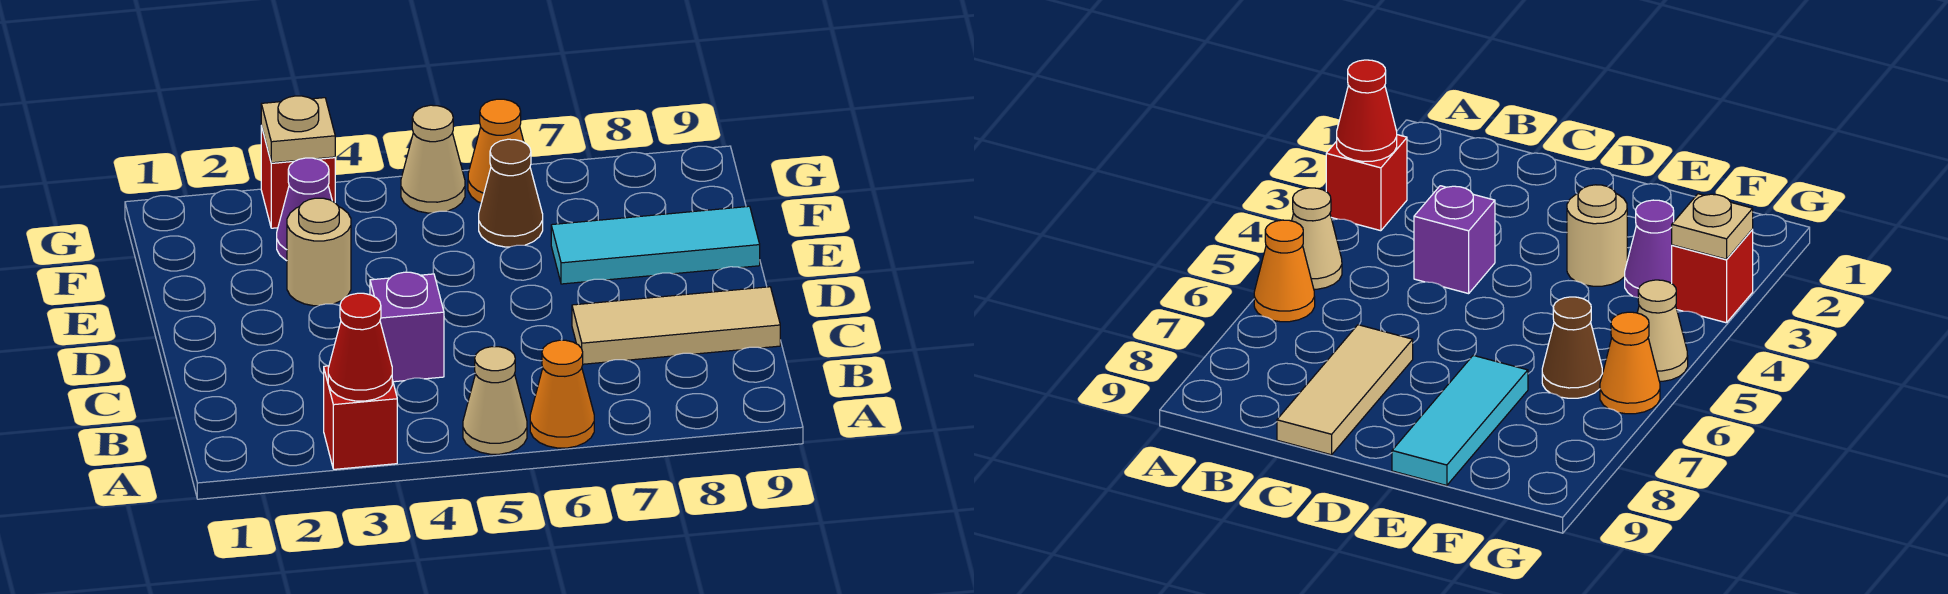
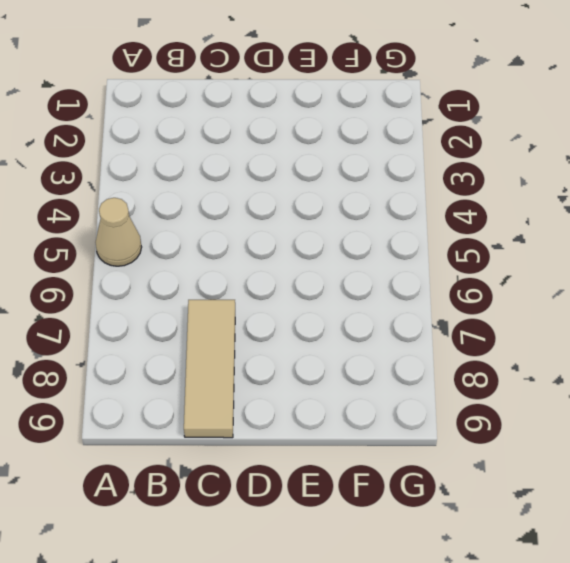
none -> red brick A3 level 1
none -> orange cone A6 level 1
none -> purple brick C4 level 1

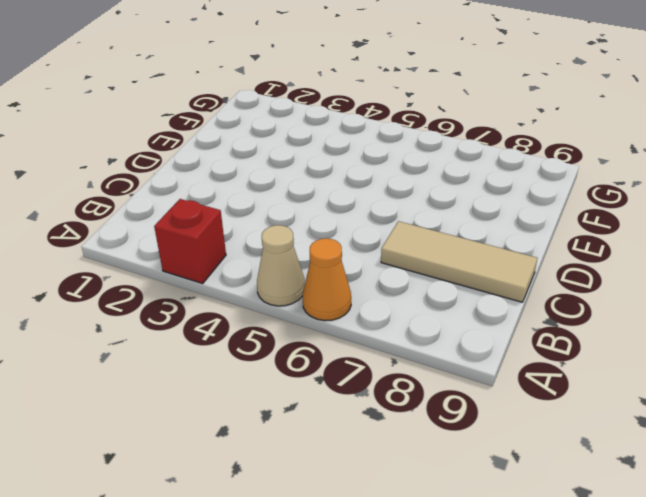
none -> purple brick C4 level 1
none -> tan round brick E3 level 1
none -> cyan tile E7:E9 level 1

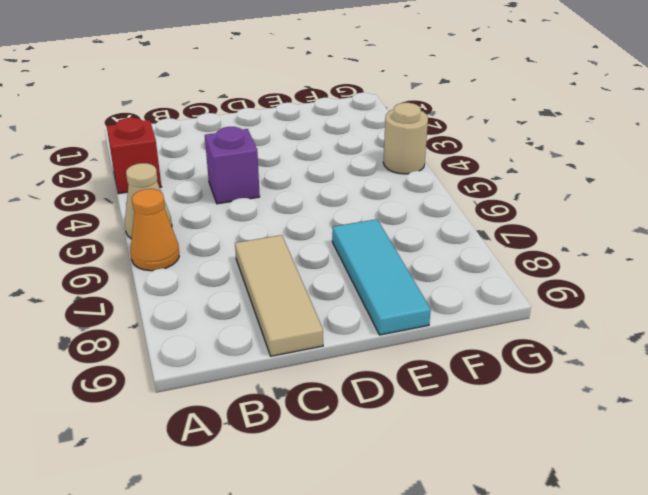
tan round brick G4 level 1 -> tan round brick E3 level 1
none -> purple cone F3 level 1
none -> brown cone F6 level 1
none -> red brick G3 level 1

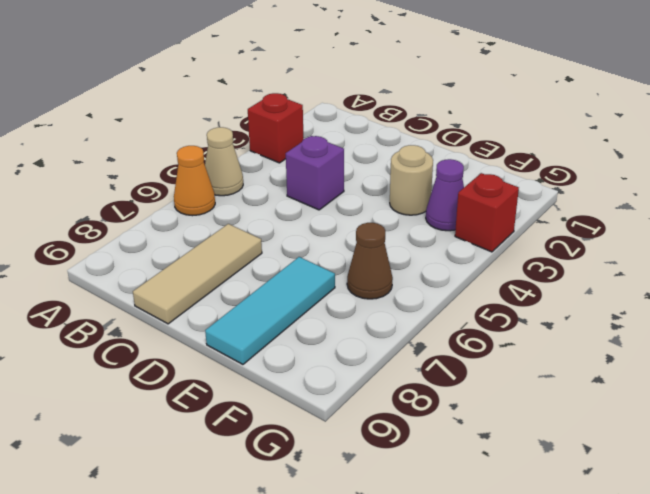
none -> tan cone G5 level 1
none -> orange cone G6 level 1
none -> red cone A3 level 2

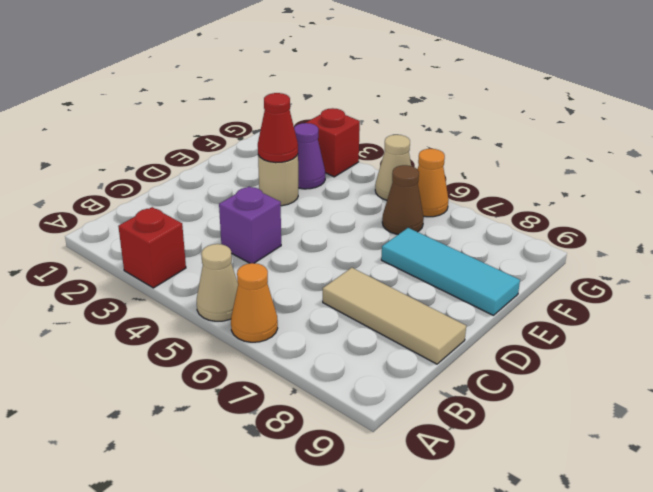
red cone E3 level 2 -> red cone A3 level 2
none -> tan plate G3 level 2

